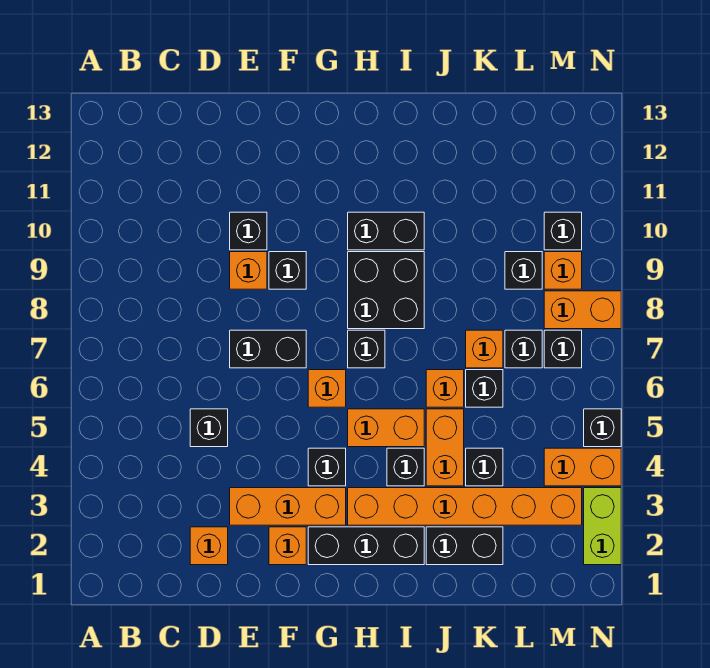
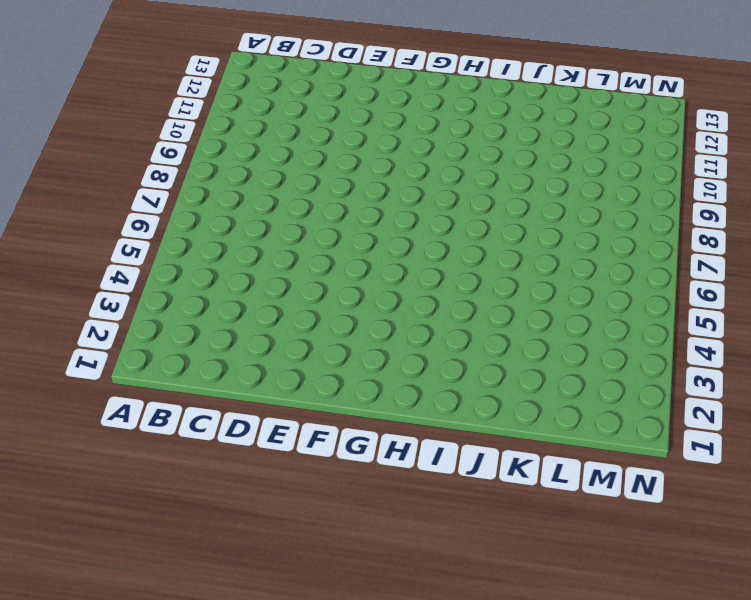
none -> orange brick D2 level 1
none -> black brick D5 level 1
none -> orange brick E3:G3 level 1
none -> black brick E7:F7 level 1

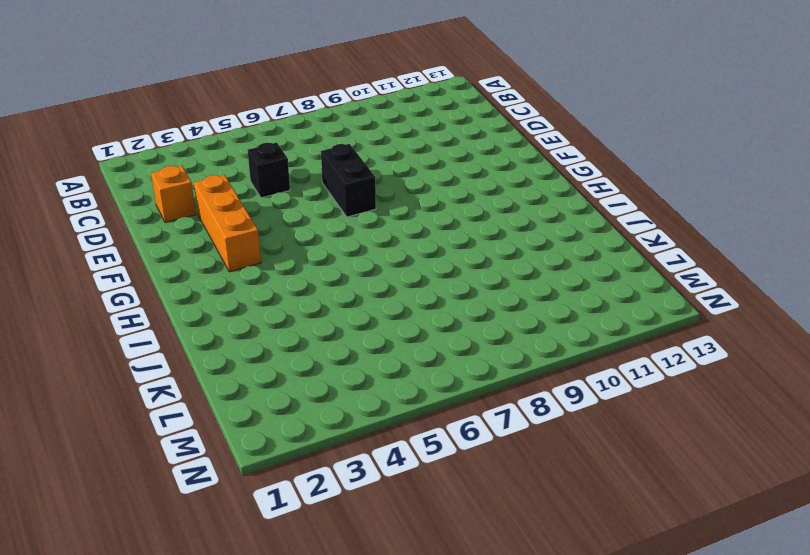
none -> orange brick E9 level 1
none -> black brick E10 level 1
none -> orange brick F2 level 1
none -> black brick F9 level 1

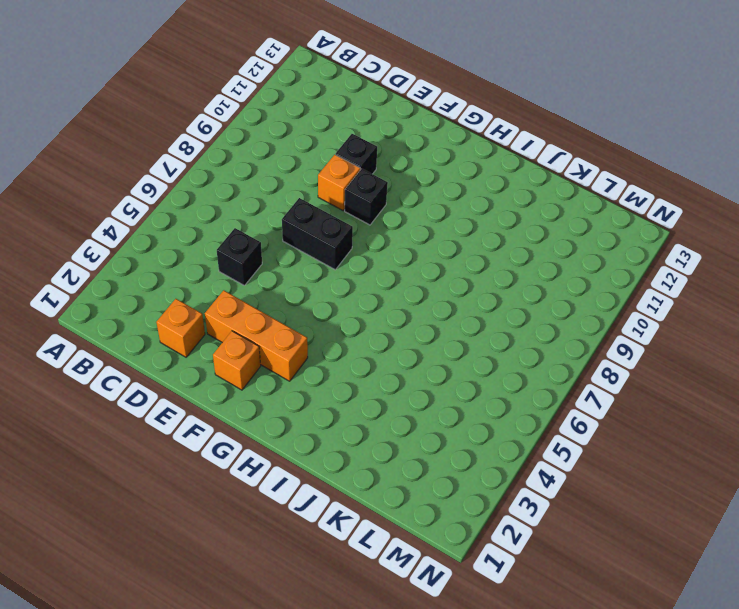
none -> black brick G2:I2 level 1
none -> black brick G4 level 1
none -> orange brick G6 level 1
none -> orange brick H3:M3 level 1

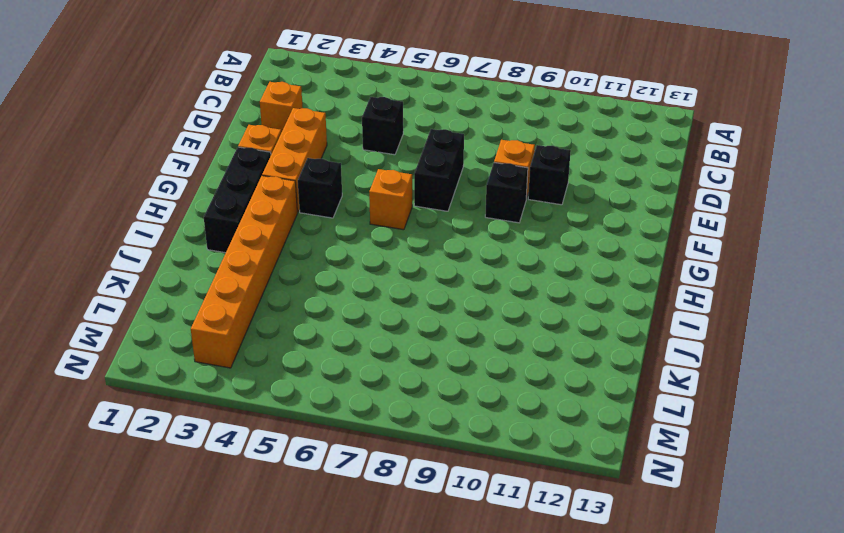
none -> orange brick H5:I5 level 1
none -> black brick H7 level 1
none -> black brick H8:I9 level 1
none -> black brick H10:I10 level 1

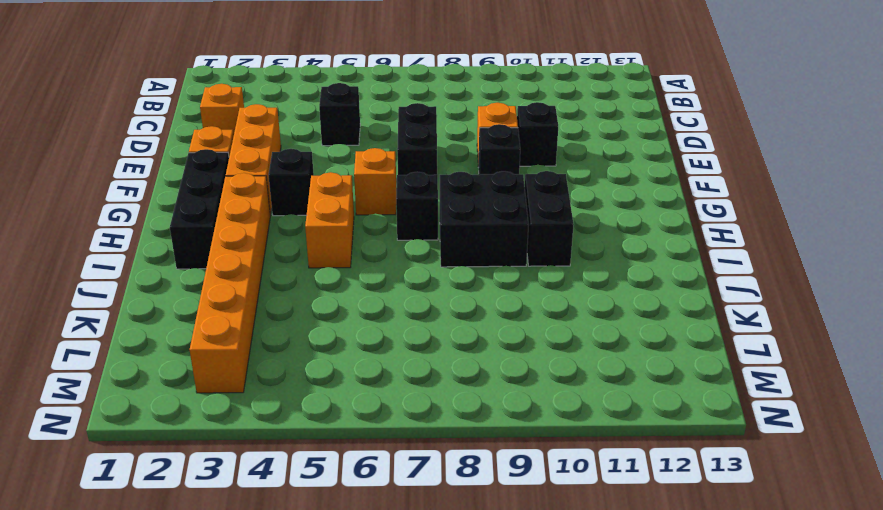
none -> black brick I4 level 1
none -> black brick J2:K2 level 1
none -> orange brick J4:J5 level 1
none -> orange brick J6 level 1

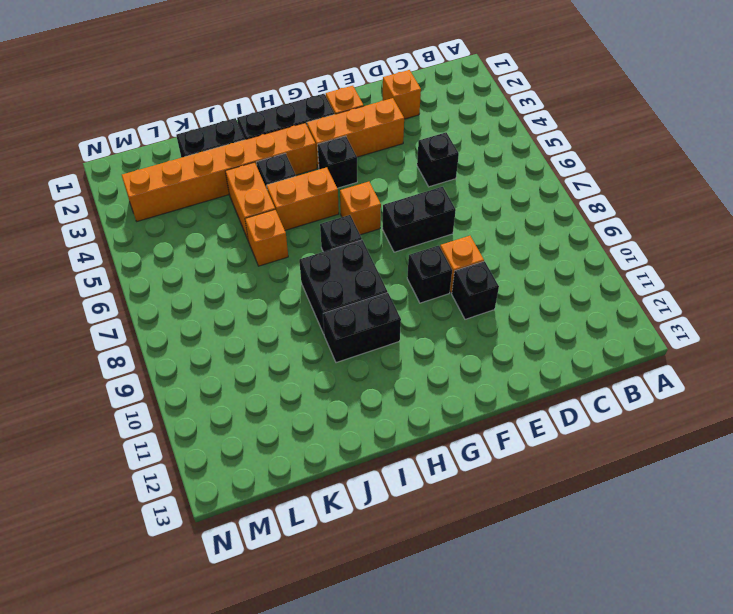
none -> black brick K4 level 1
none -> black brick K6 level 1
none -> orange brick K7 level 1
none -> black brick L7 level 1

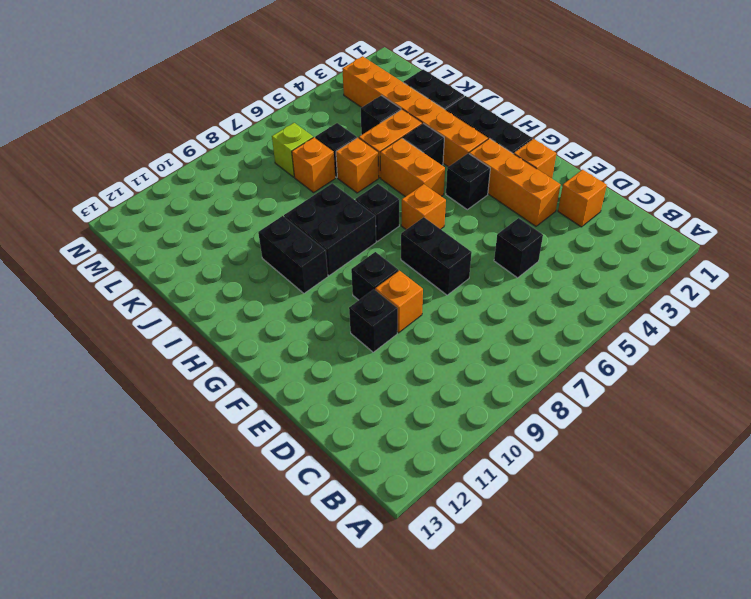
lime brick L7 level 1 -> black brick L7 level 1
none -> black brick L9 level 1
none -> orange brick M4:N4 level 1
none -> black brick M7 level 1
none -> orange brick M8:N8 level 1

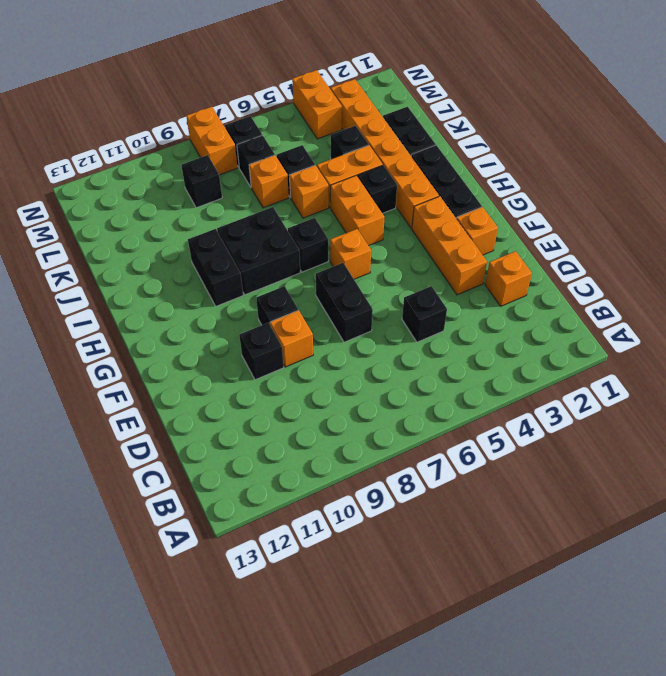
none -> black brick G4 level 1
none -> orange brick M9 level 1
none -> black brick M10 level 1
none -> lime brick N2:N3 level 1

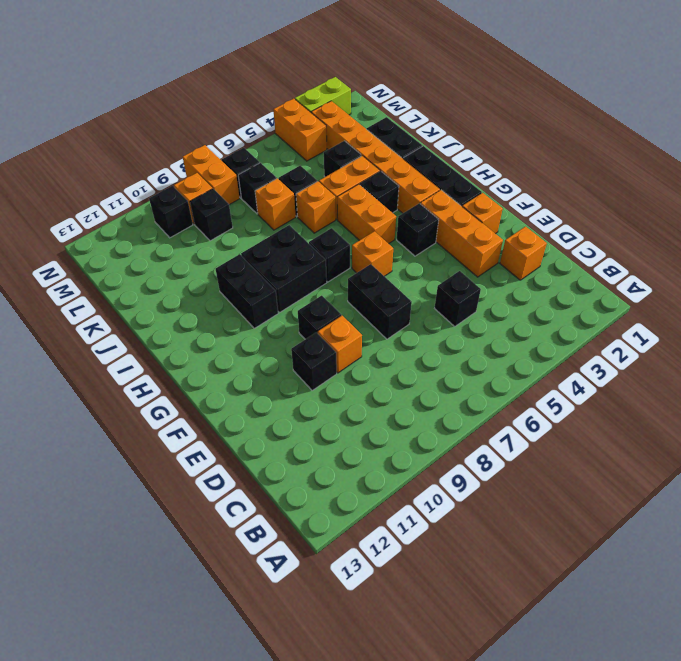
none -> black brick N5 level 1

